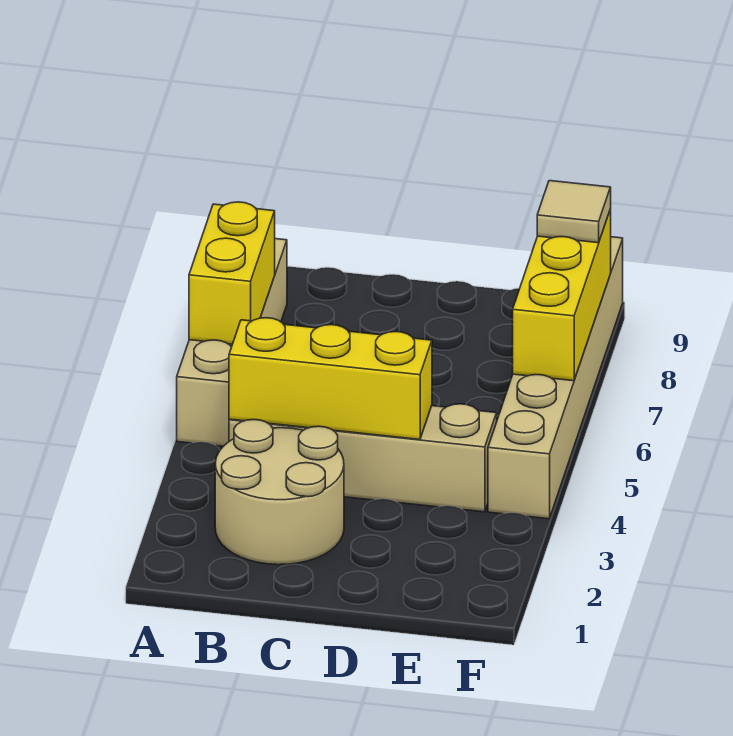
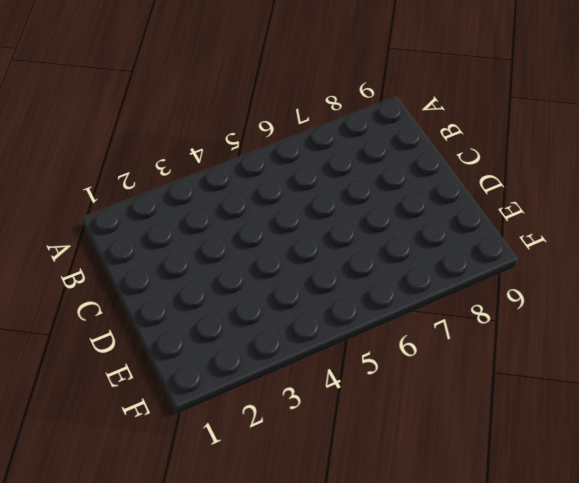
none -> tan brick A5:A8 level 1
none -> tan round brick B2:C3 level 1

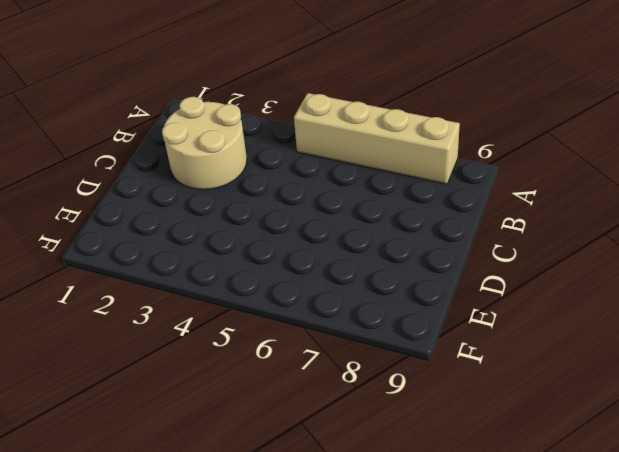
none -> tan brick B4:E4 level 1
none -> tan brick F4:F9 level 1

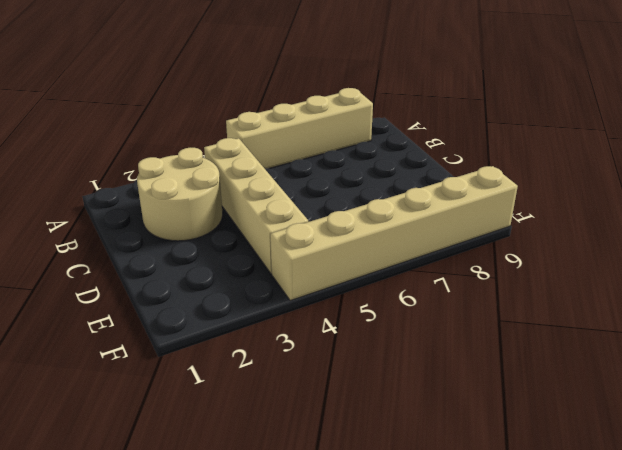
none -> yellow brick A6:A7 level 2
none -> yellow brick B4:D4 level 2

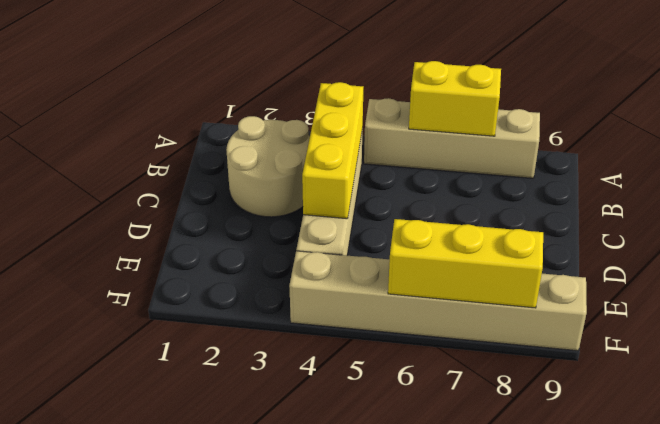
none -> tan tile F8 level 3

